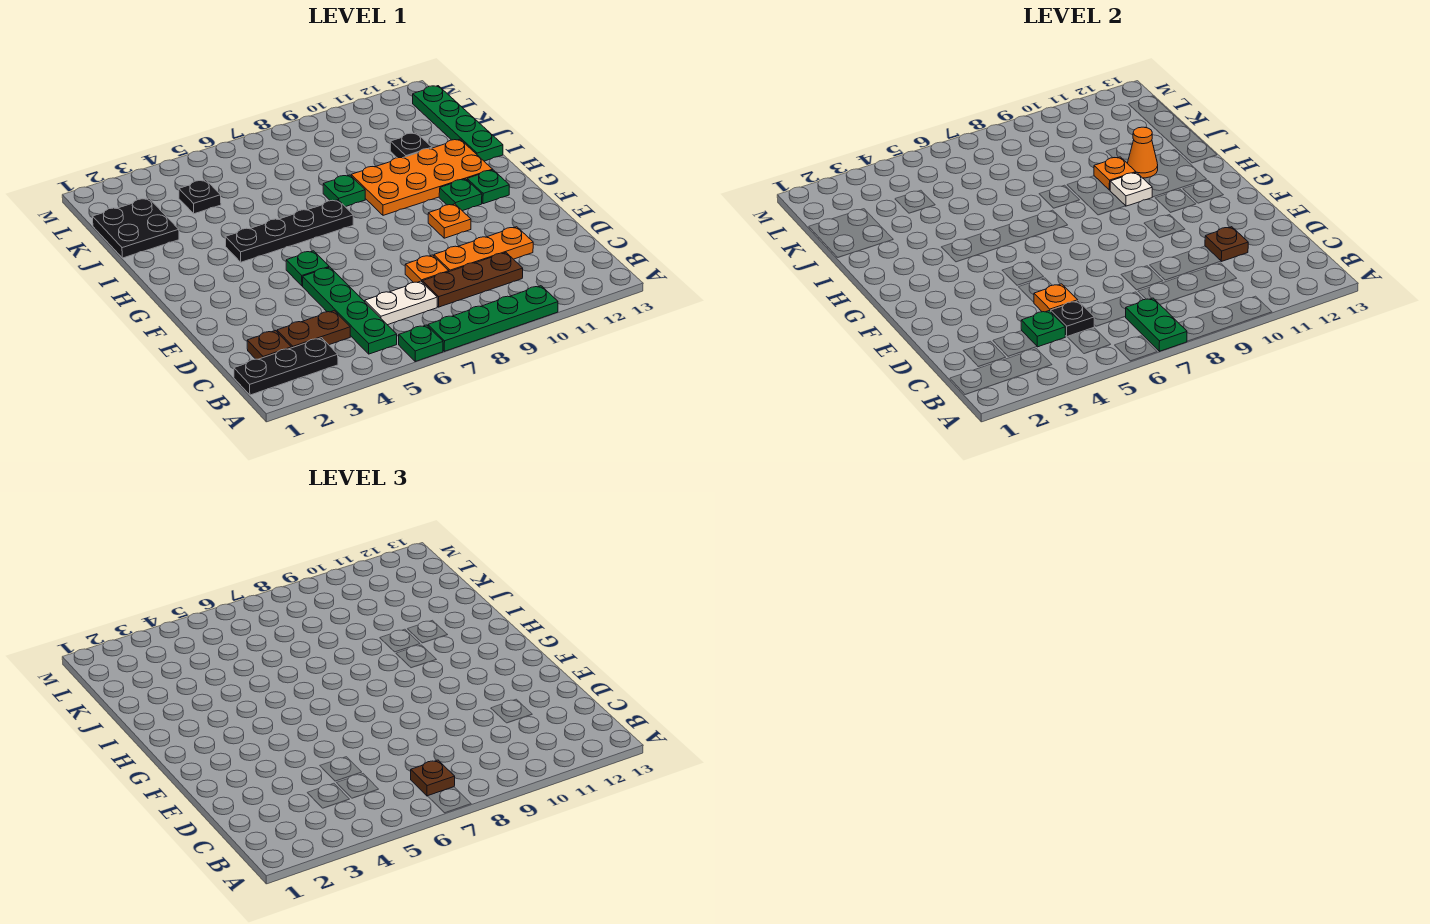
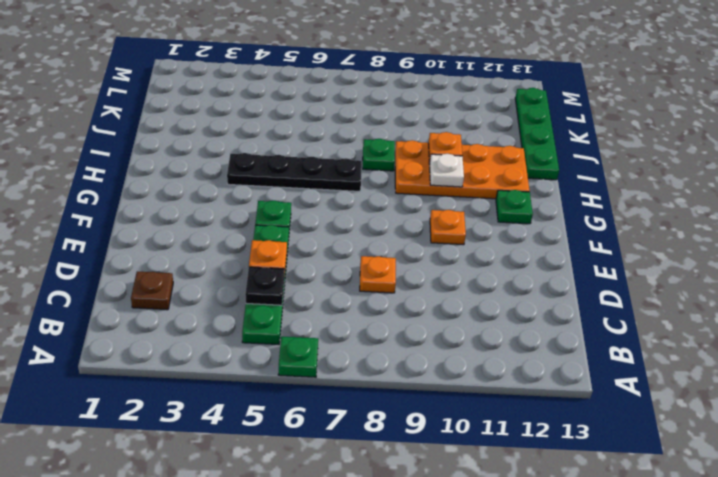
none -> green plate A7:A10 level 1
none -> black plate B1:B3 level 1
none -> brown plate C3:C4 level 1
none -> white plate C6:C7 level 1

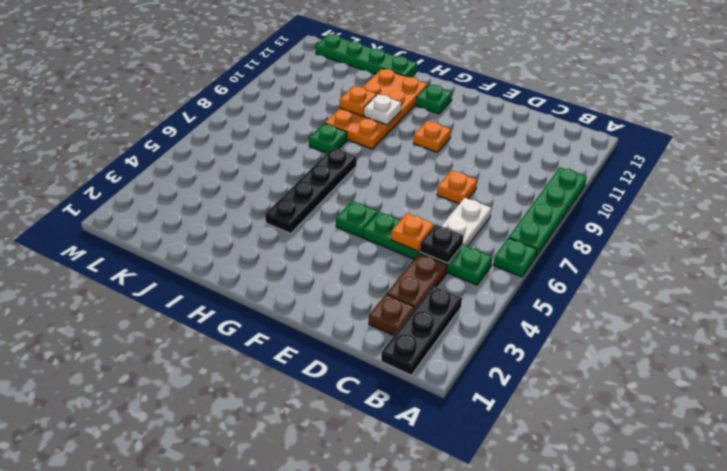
none -> brown plate C8:C10 level 1
none -> orange plate D9:D11 level 1
none -> green plate G11 level 1
none -> black plate J1:K2 level 1

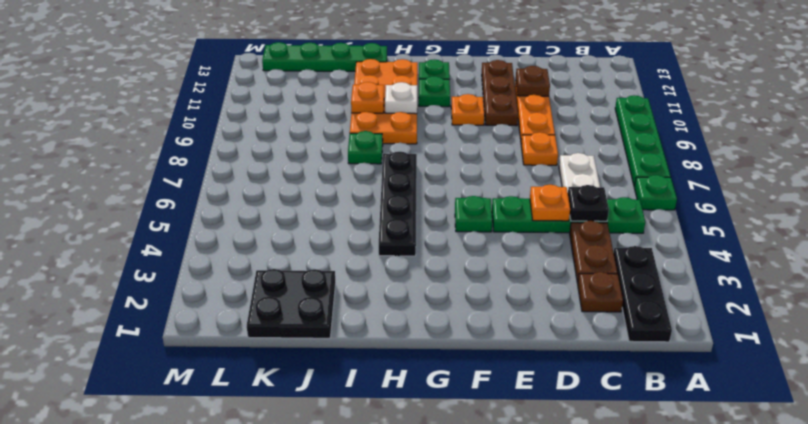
brown plate E10:E12 level 1 -> brown plate C8:C10 level 1
none -> black plate J11 level 1
none -> black plate K4 level 1
none -> green plate A7:B7 level 2
none -> green plate C4 level 2

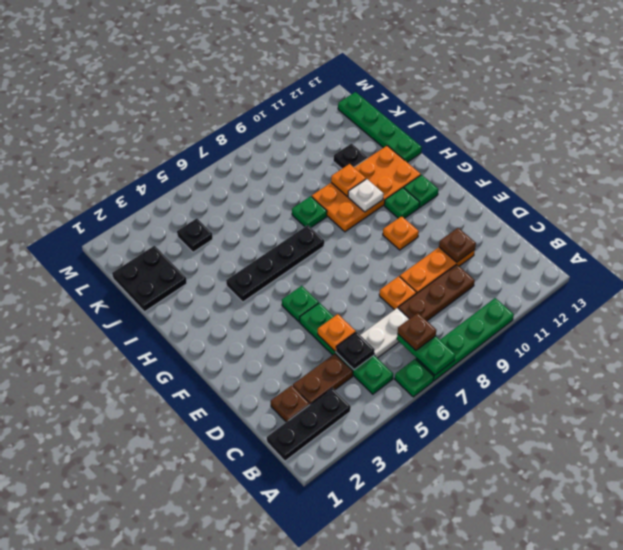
none -> green plate C4 level 2
none -> orange cone I11 level 2

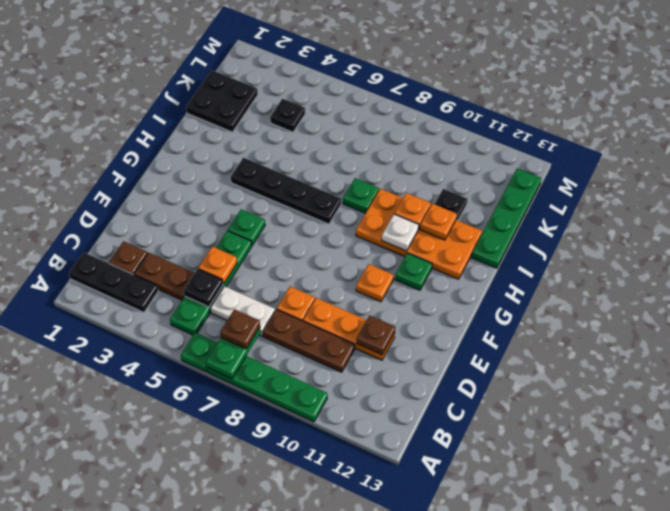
orange plate I11 level 2 -> orange cone I11 level 2
none -> green plate G12 level 1
none -> green plate C4 level 2

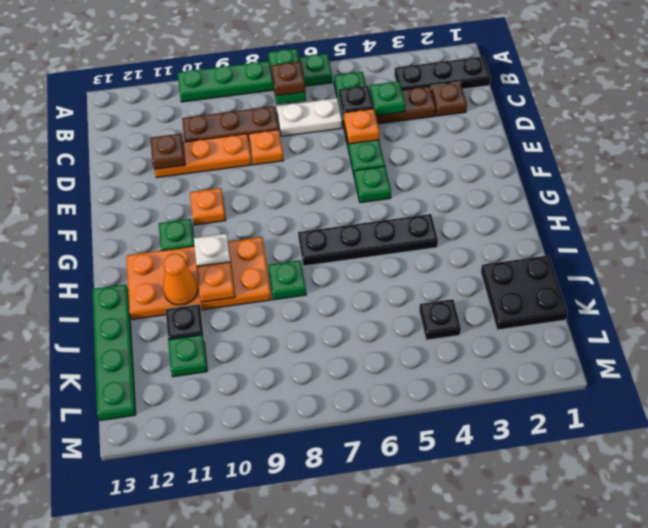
green plate K11 level 1 -> green plate G12 level 1

